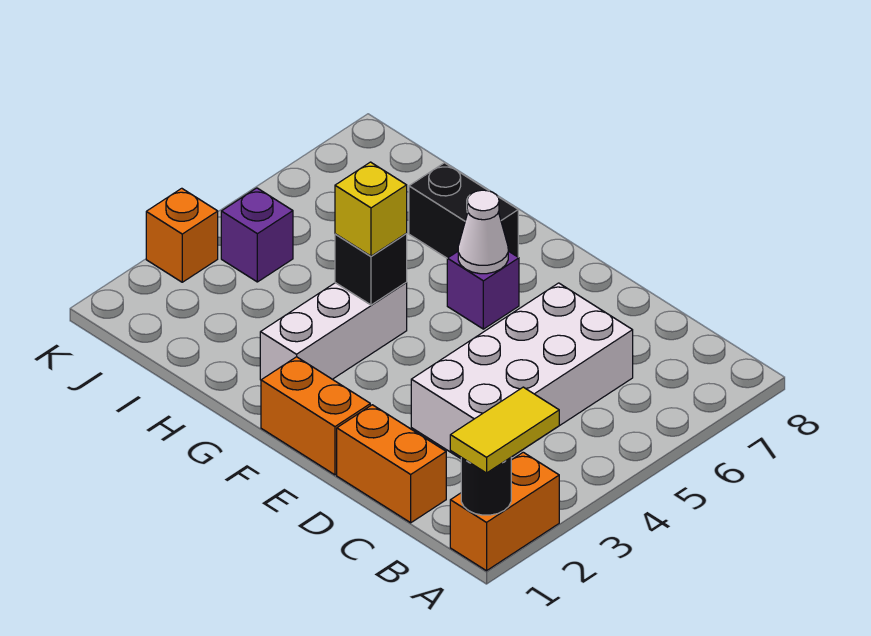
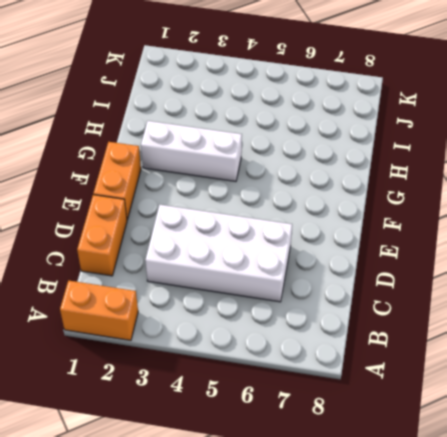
none -> purple brick F6 level 1
none -> black brick G7:H7 level 1
none -> purple brick J4 level 1

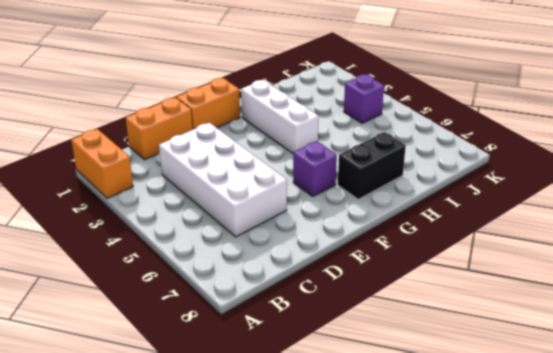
none -> orange brick K3 level 1
none -> black round brick A1 level 2
none -> white cone F6 level 2

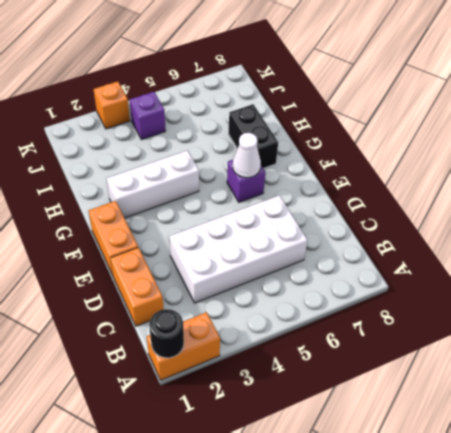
none -> black brick G4 level 2
none -> yellow tile A1:A2 level 3
none -> yellow brick G4 level 3

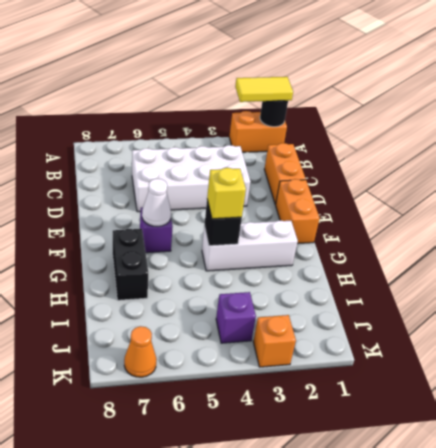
orange cone K7 level 1 -> none

